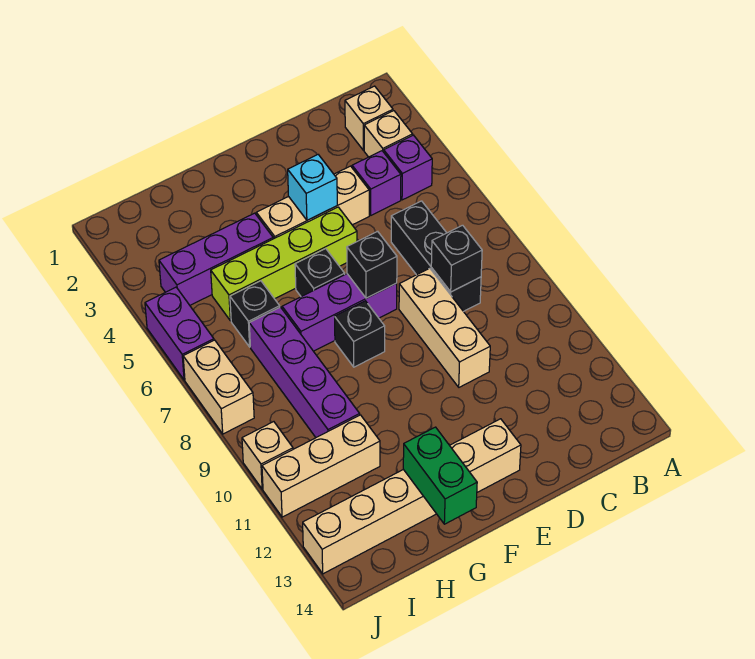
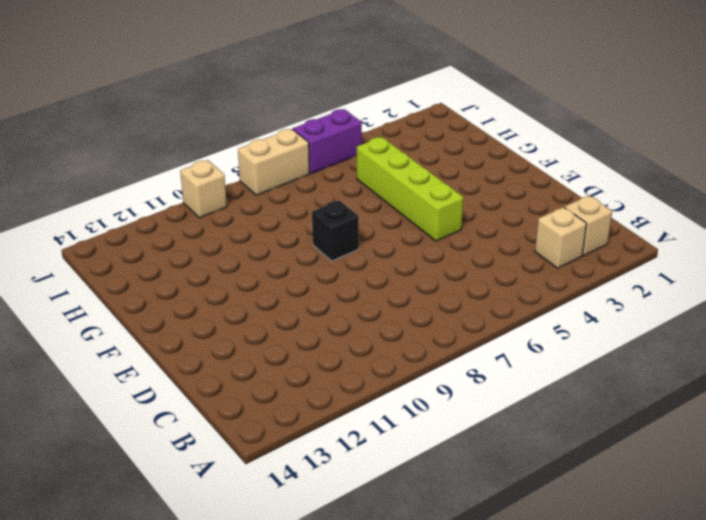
none -> purple brick B4 level 1
none -> purple brick C4 level 1
none -> black brick C6:C8 level 1

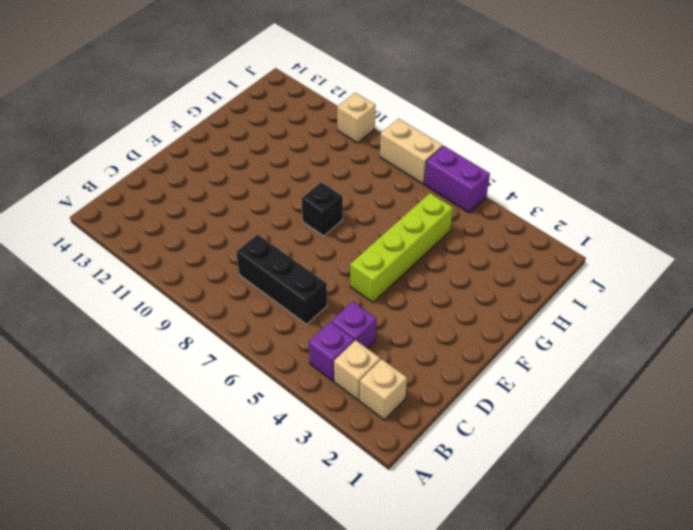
none -> tan brick D4:F4 level 1
none -> tan brick D8:D10 level 1
none -> purple brick E7:G7 level 1

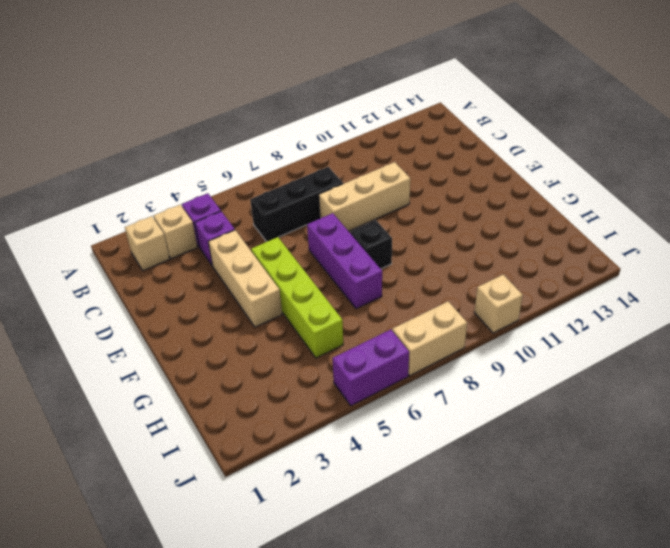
none -> tan brick E13:J13 level 1
none -> black brick F6 level 1
none -> purple brick G4:I4 level 1

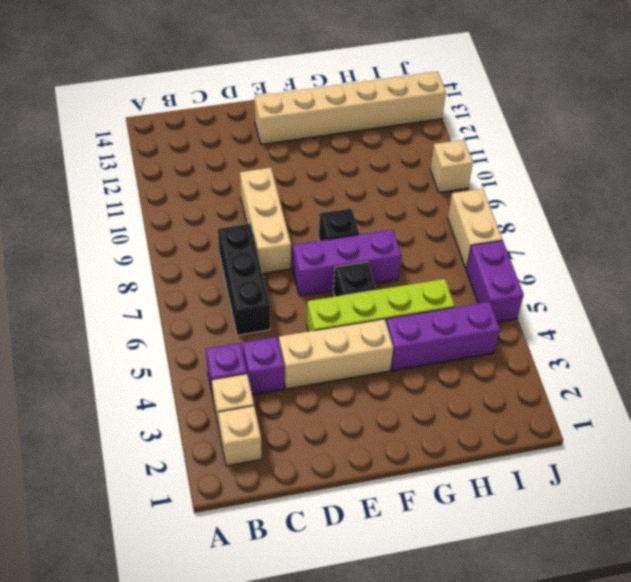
none -> black brick H6 level 1
none -> purple brick H7:H10 level 1
none -> tan brick H11:J11 level 1

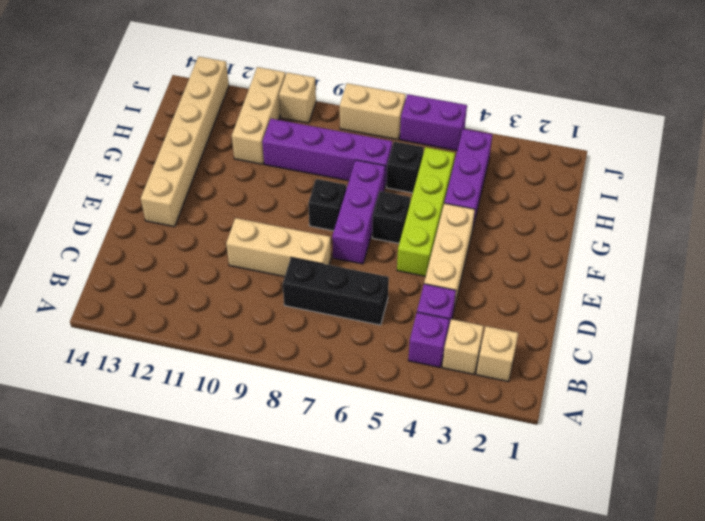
none -> black brick C8 level 2
none -> cyan brick E4 level 2
none -> black brick E7 level 2

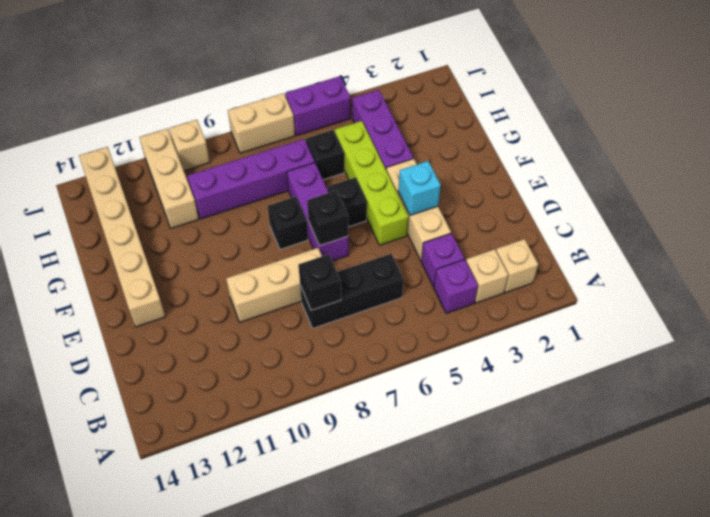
none -> green brick G13:G14 level 2

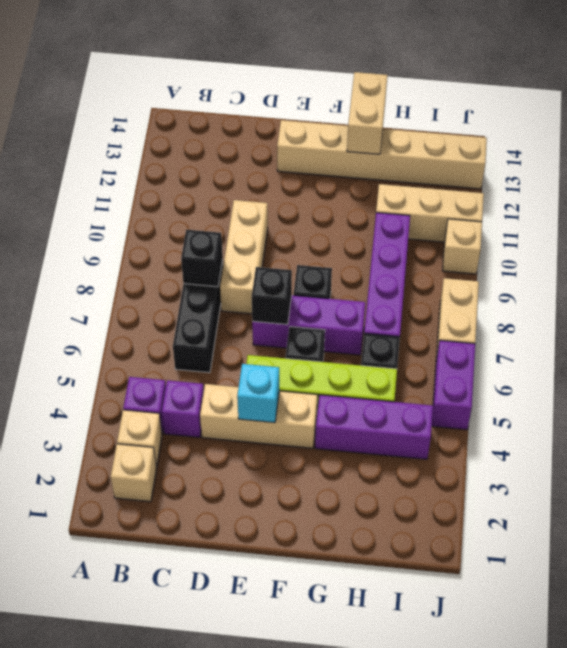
tan brick G13:G14 level 2 -> green brick G13:G14 level 2

